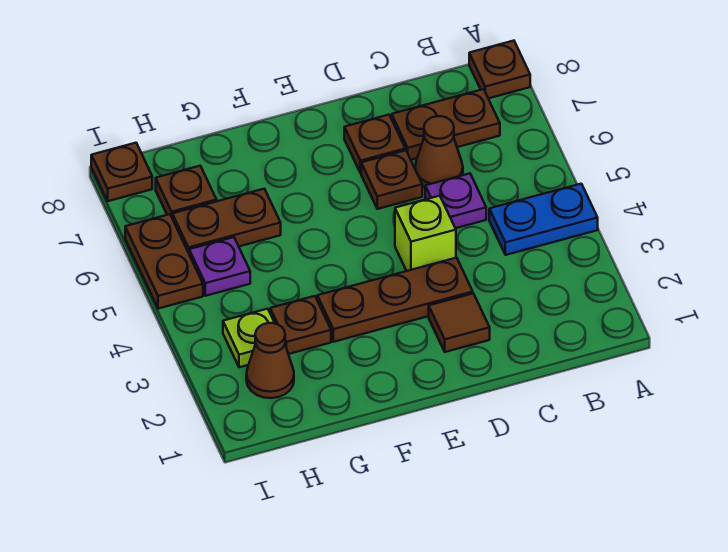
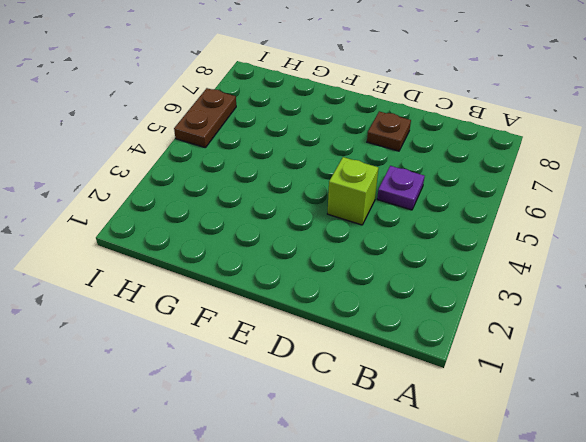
none -> blue plate A4:B4 level 1
none -> brown plate A8 level 1
none -> brown plate B7:C7 level 1

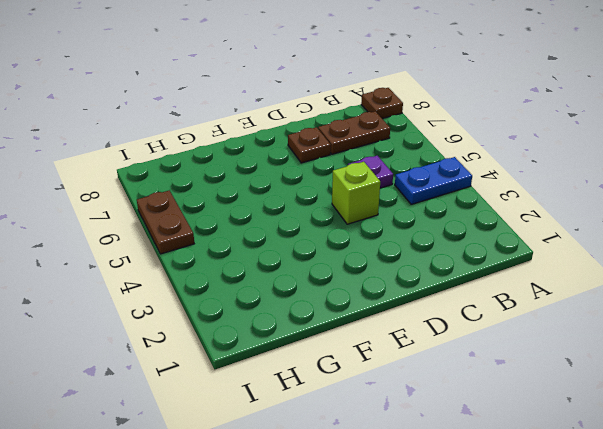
none -> brown cone C6 level 1
none -> brown tile D2 level 1
none -> brown plate D3:F3 level 1

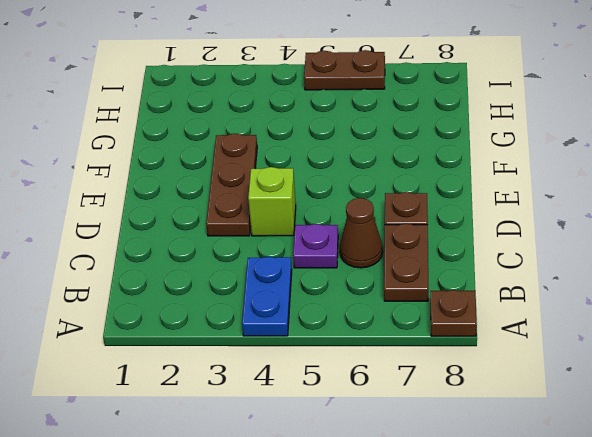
none -> brown tile D2 level 1
none -> brown plate D6 level 1
none -> brown plate G3 level 1

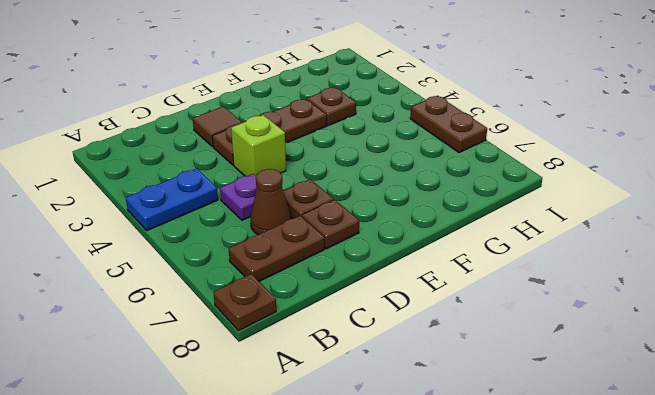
none -> brown plate G6:H6 level 1
none -> brown cone H2 level 1
none -> lime plate H3 level 1

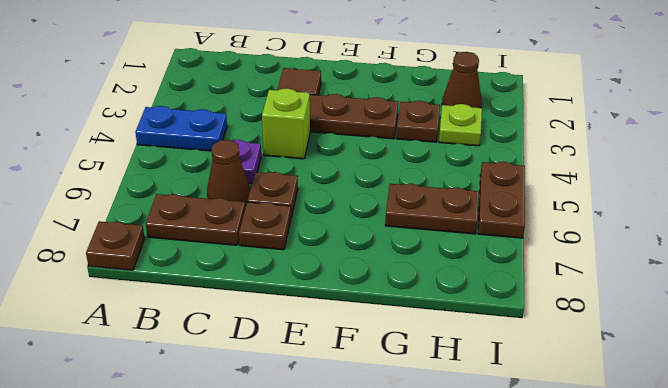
none -> purple plate H5 level 1
none -> brown plate H7 level 1
none -> brown plate I8 level 1

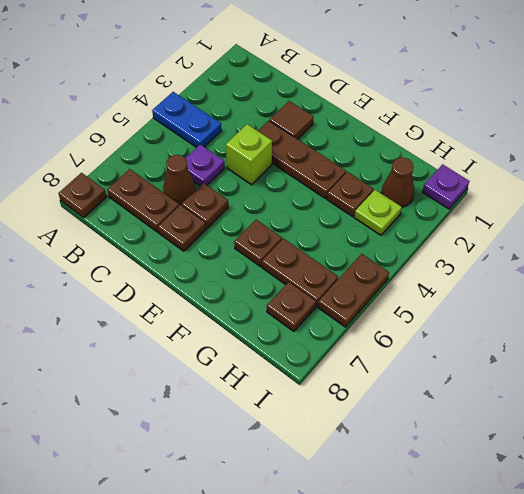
brown plate F6 level 1 -> brown plate I8 level 1
purple plate I1 level 1 -> purple plate H5 level 1

